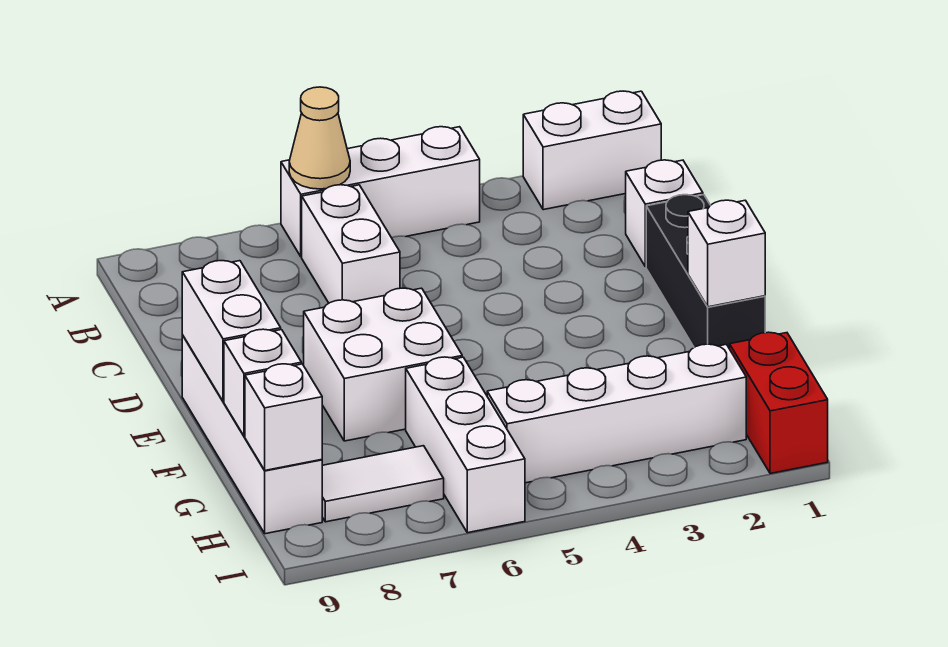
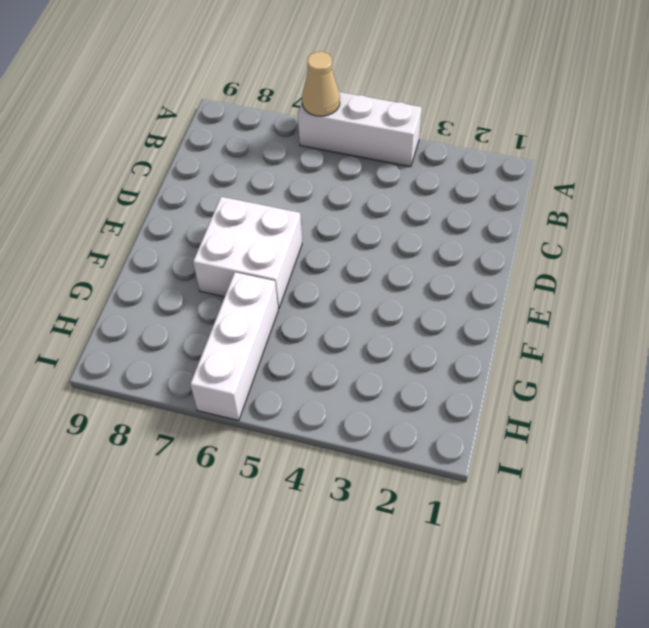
none -> white brick A1:A2 level 1
none -> white brick B6:C6 level 1
none -> white brick C1 level 1

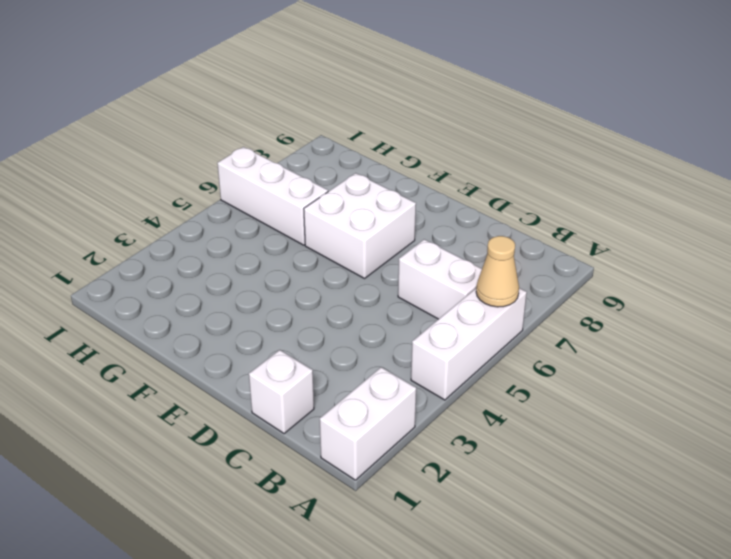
none -> black brick D1:F1 level 1
none -> white brick E9:H9 level 1
none -> red brick H1:I1 level 1

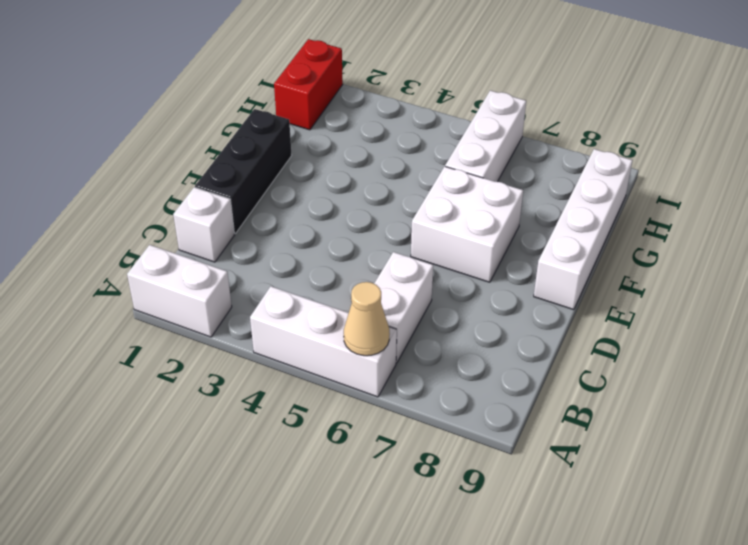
none -> white brick H2:H5 level 1
none -> white tile H7:H8 level 1
none -> white brick E9:F9 level 2

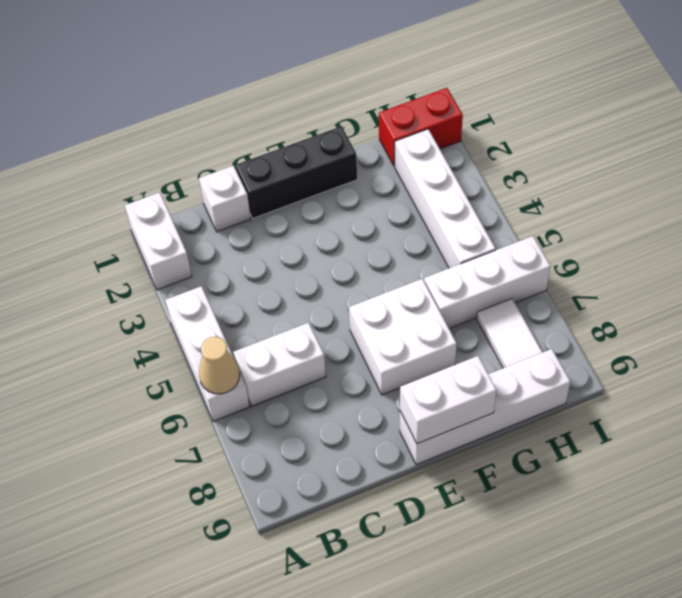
none -> white brick F1 level 2
none -> white brick G9 level 2
none -> white brick H9 level 2

